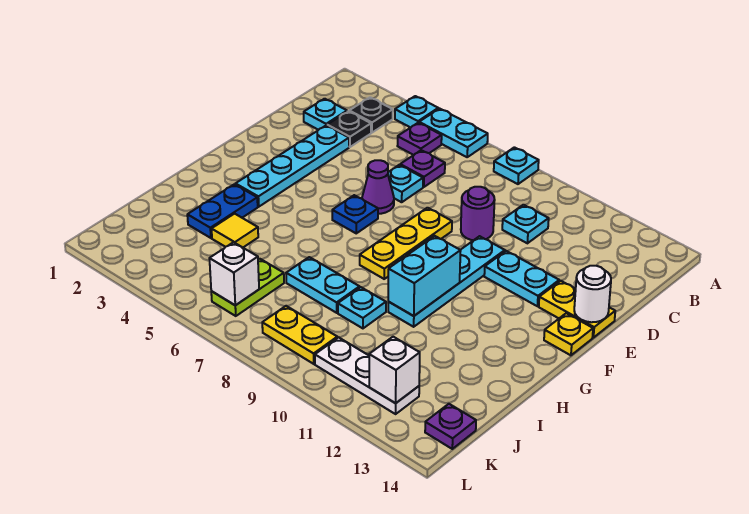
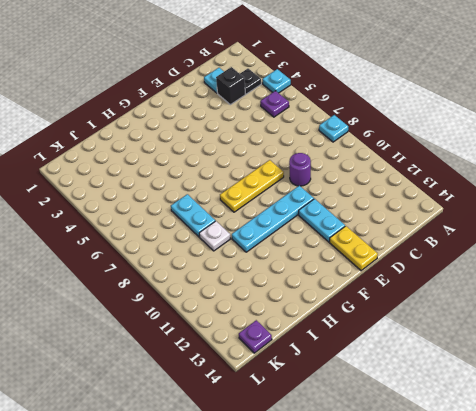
black brick C3 level 1 -> black plate C3 level 1
white plate I9 level 1 -> cyan plate I9 level 1
none -> cyan plate A5:A6 level 1
none -> purple plate C6 level 1
none -> cyan plate C10 level 1
none -> cyan plate D3:G3 level 1

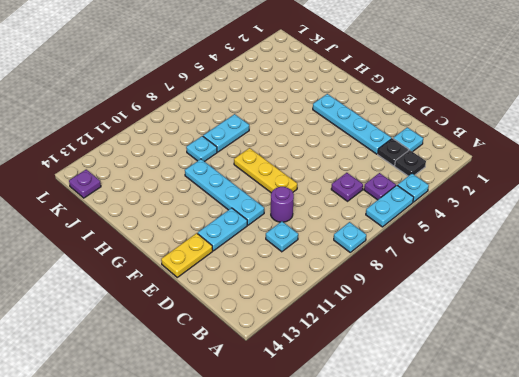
none -> cyan plate D6 level 1
none -> purple cone E6 level 1
none -> blue plate F6 level 1
none -> yellow plate F14 level 1

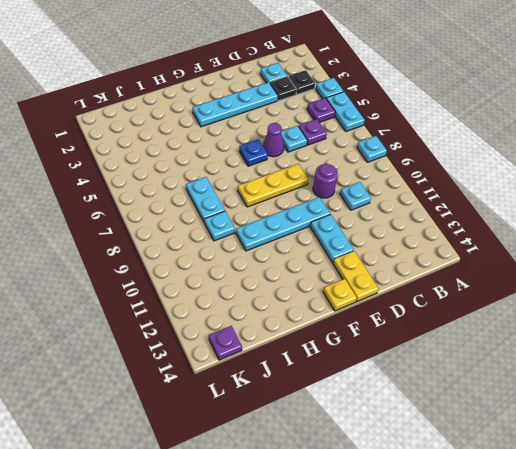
none -> blue plate H3:I3 level 1
none -> yellow tile I4 level 1
none -> lime plate J6:K6 level 1
none -> yellow plate K8:K9 level 1

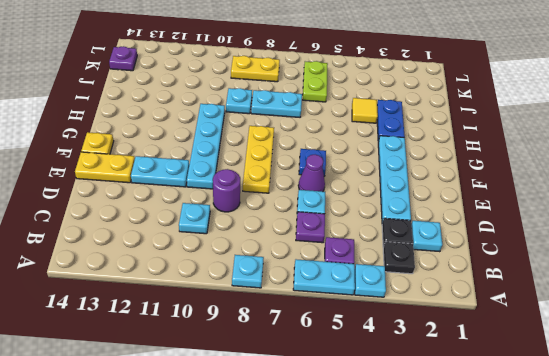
none -> white plate K10:K12 level 1
none -> white round brick E14 level 2
none -> cyan brick G10:H10 level 2
none -> white brick K6 level 2

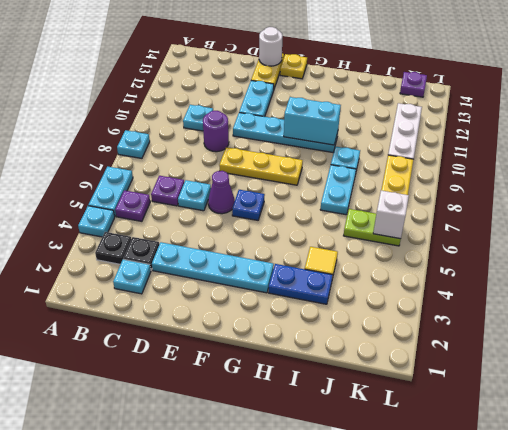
none -> white brick K12 level 2

